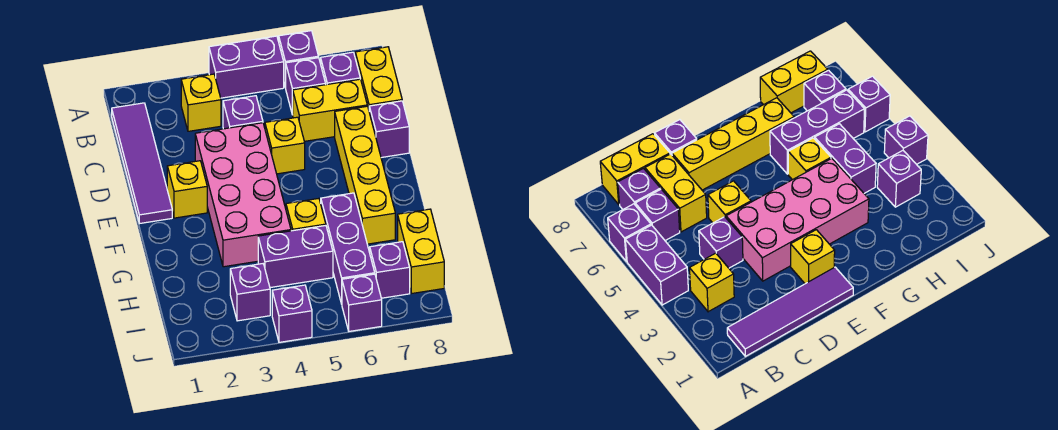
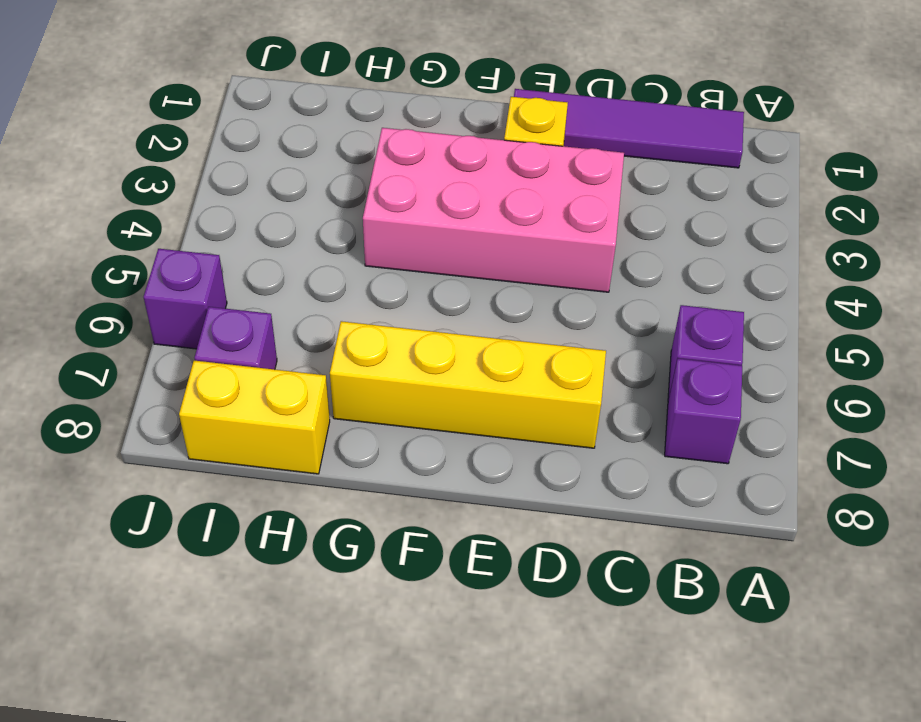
none -> purple brick A4:A5 level 1
none -> purple brick A6 level 1
none -> yellow brick B3 level 1

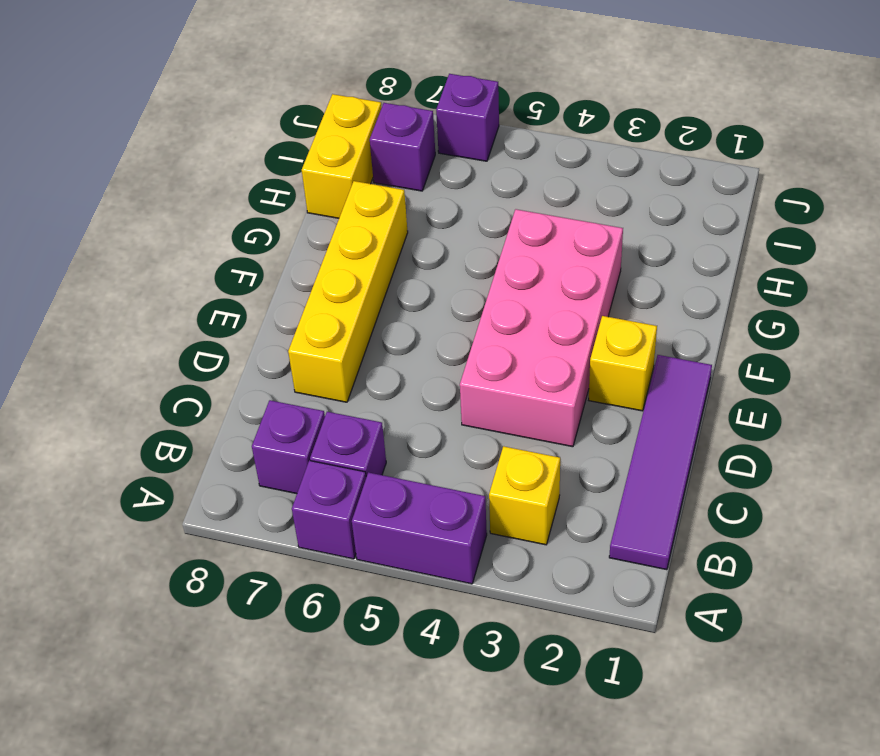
none -> yellow brick B8:C8 level 1
none -> purple brick C4 level 1
none -> yellow brick C6:C7 level 1

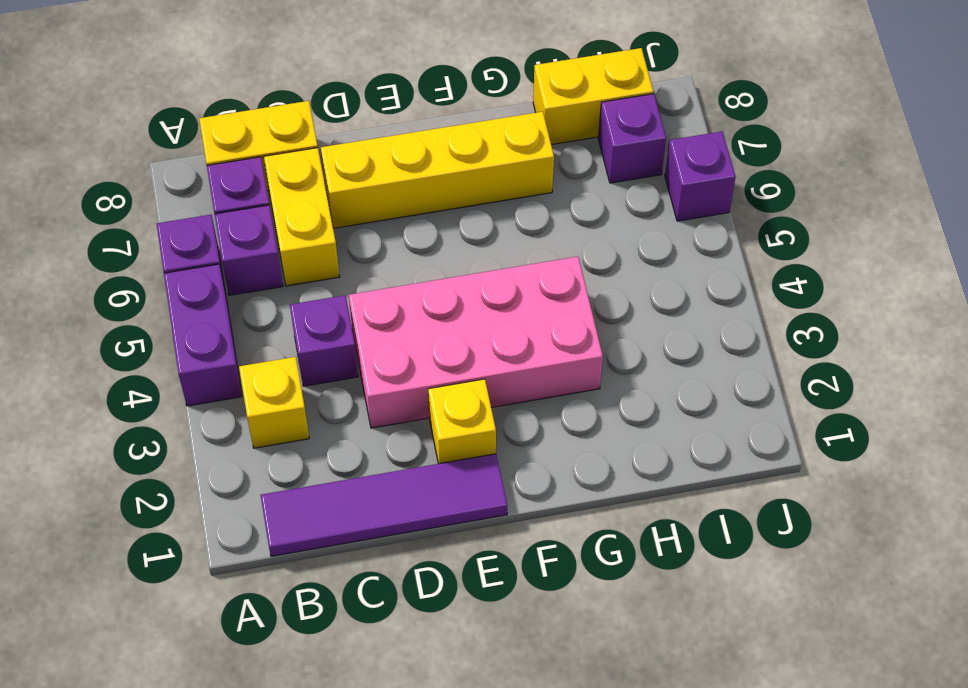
none -> yellow brick D5 level 1
none -> purple brick D8 level 1
none -> yellow brick G5 level 1

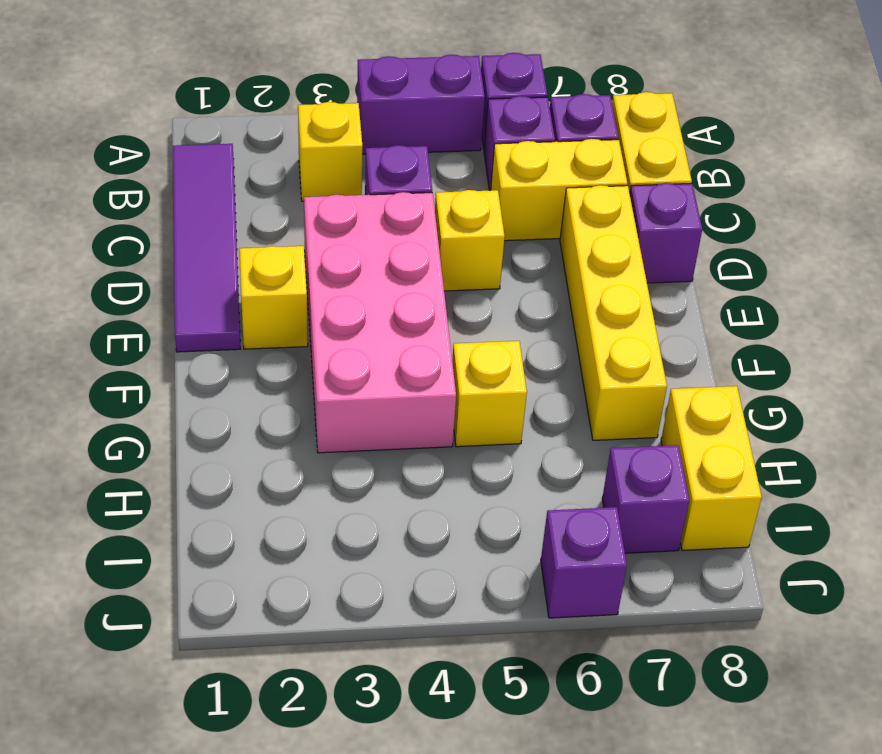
none -> purple brick G6:I6 level 1
none -> purple brick H4:H5 level 1
none -> purple brick I3 level 1

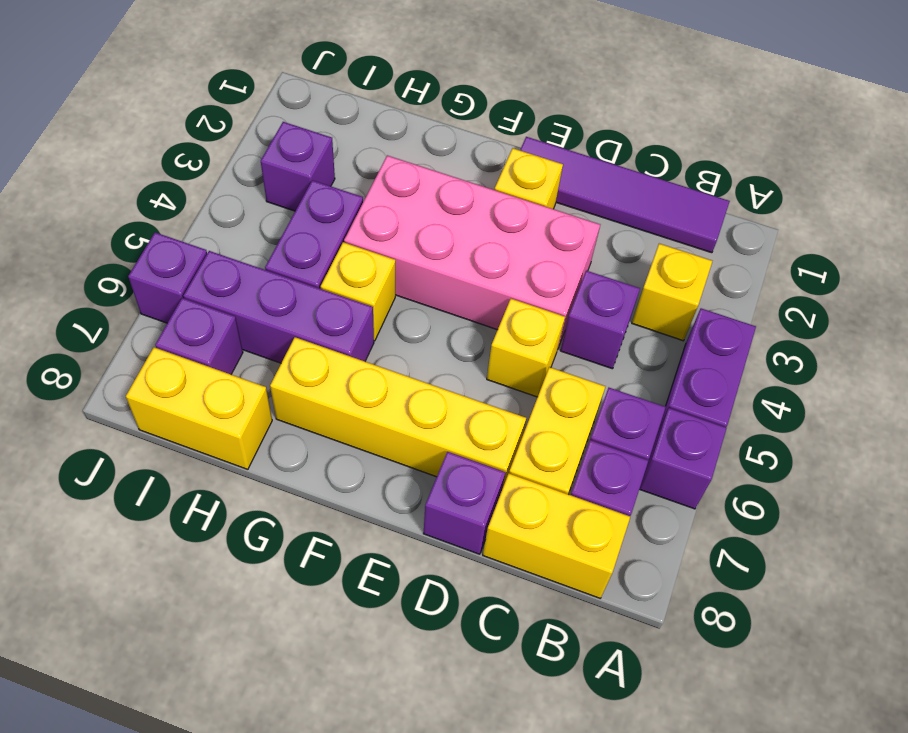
none -> purple brick J4 level 1

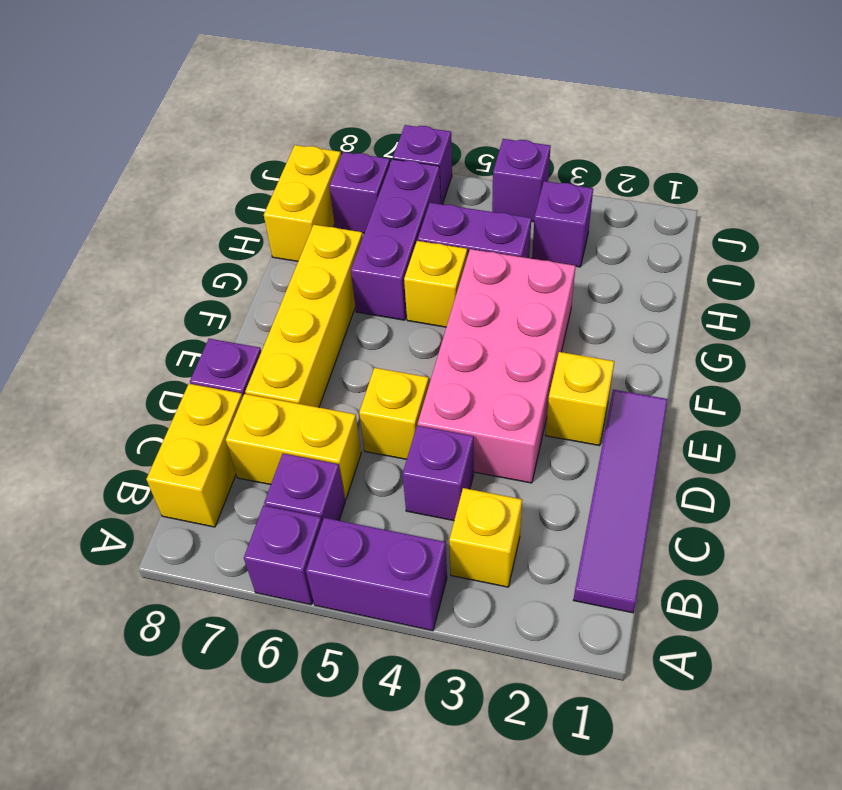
none -> purple brick B7 level 1

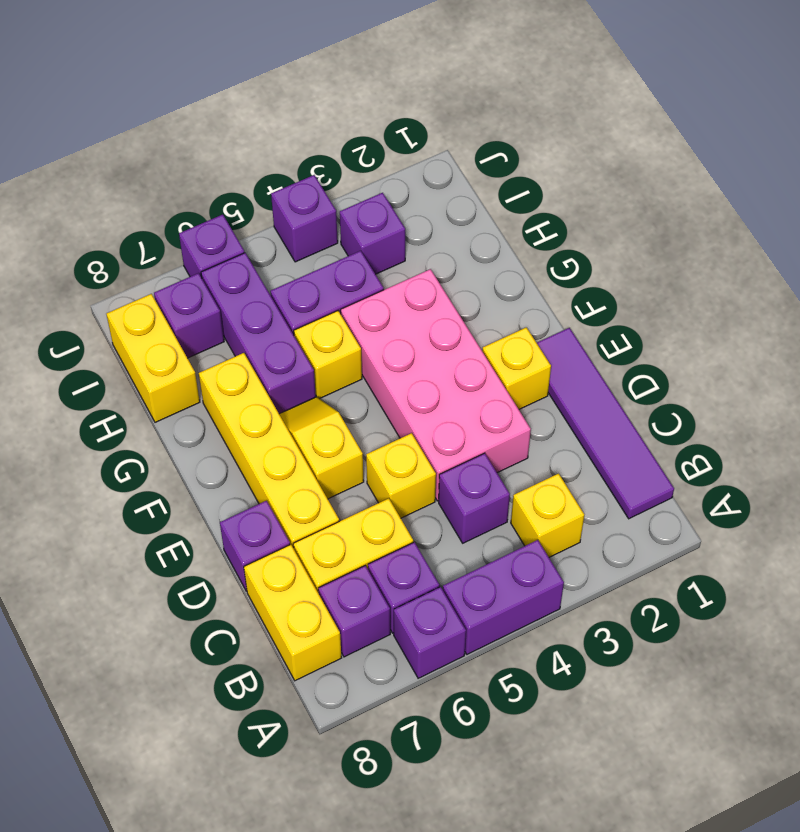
yellow slope E6:F6 level 1 top E -> none

